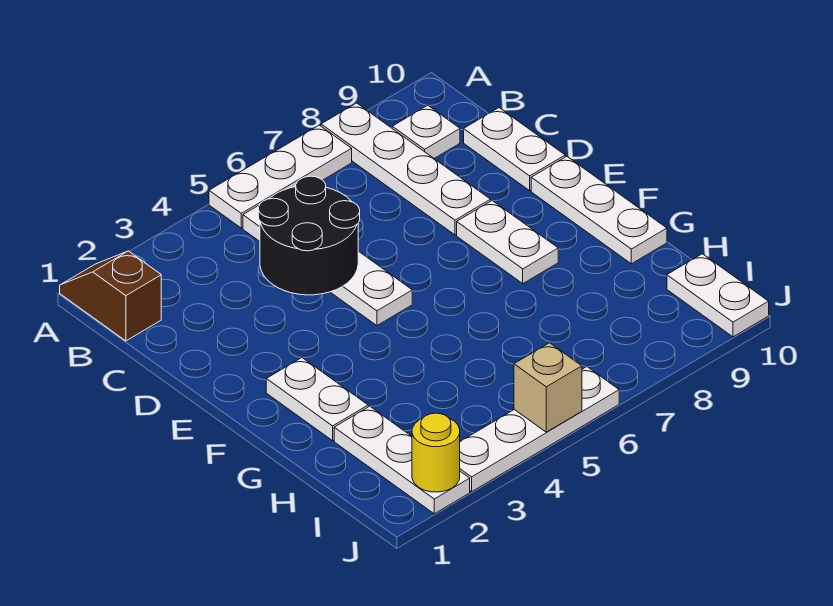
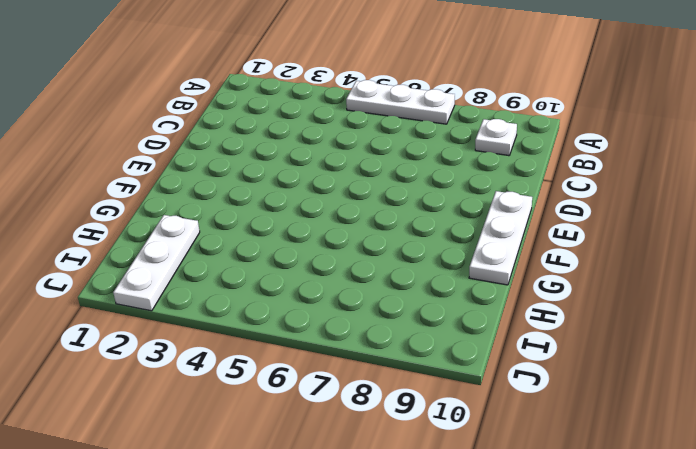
none -> brown slope A1:B1 level 1 top B
none -> white plate A8:D8 level 1
none -> white plate B5:E5 level 1

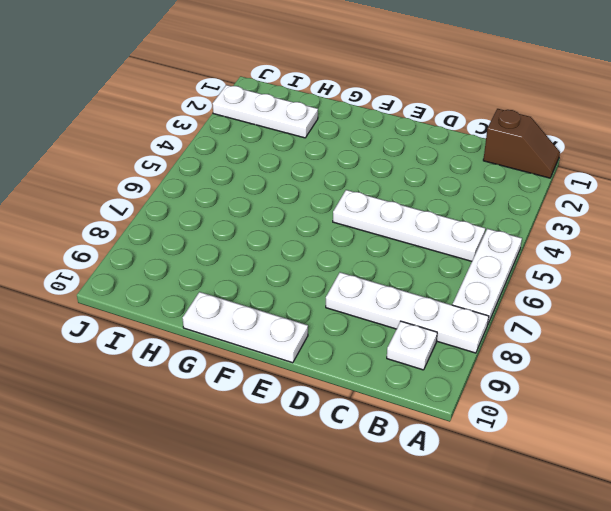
none -> white plate C10:D10 level 1
none -> white plate E8:F8 level 1
none -> white plate F2:G2 level 1

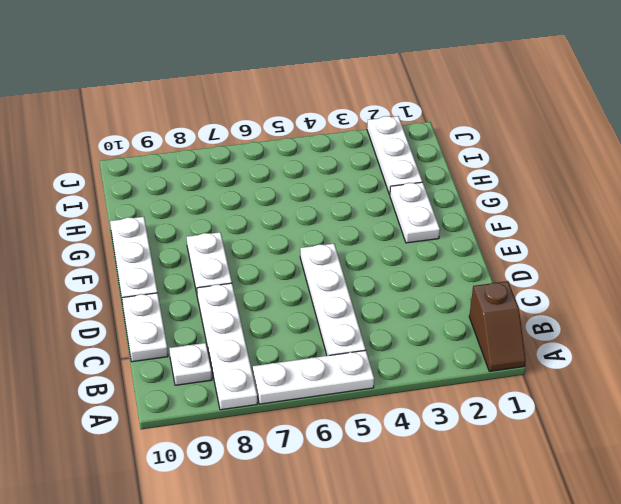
none -> white plate I10:J10 level 1
none -> white plate J3:J6 level 1
none -> black round brick C4:D5 level 2

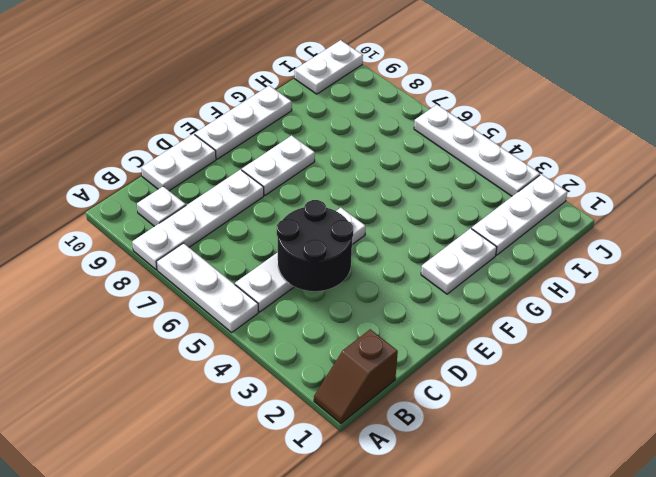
none -> yellow round brick J2 level 2
none -> tan brick J5 level 2

